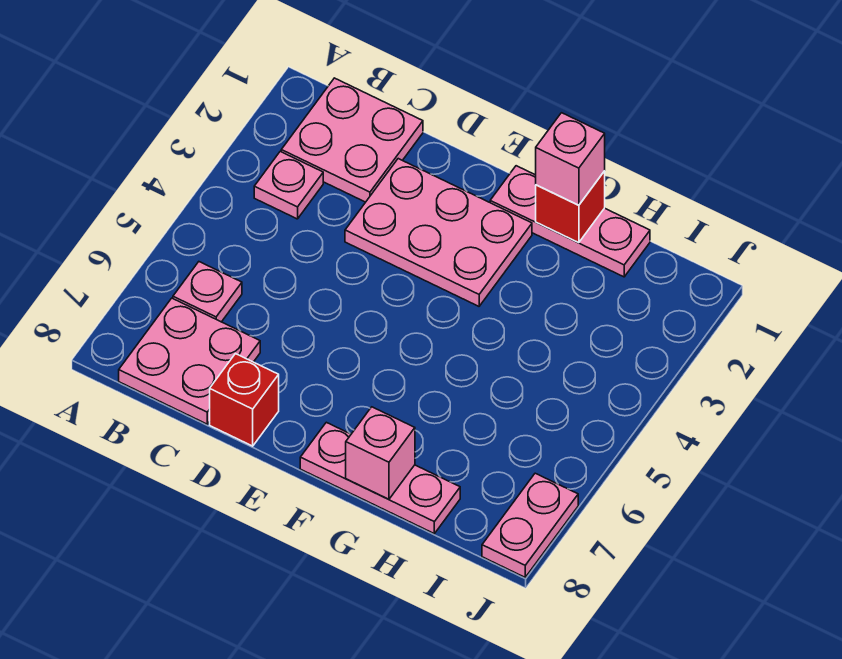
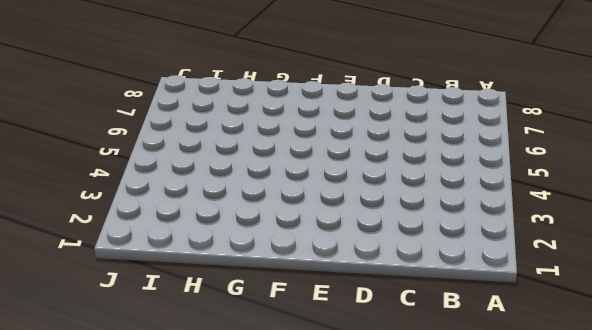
none -> pink plate B1:C2 level 1
none -> pink plate B3 level 1
none -> pink plate B6 level 1

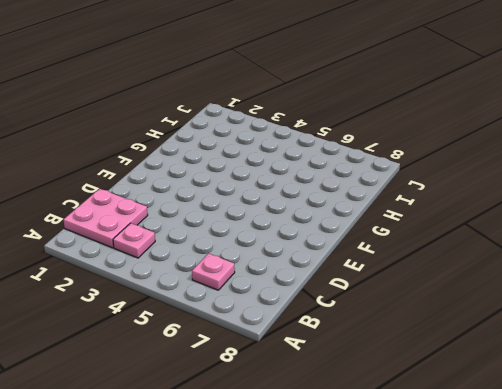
none -> pink plate B7:C8 level 1
none -> pink plate D2:F3 level 1
none -> red brick D8 level 1

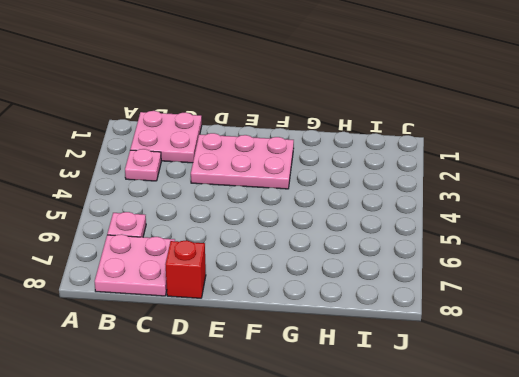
none -> pink plate F1:H1 level 1
none -> pink plate F8:H8 level 1
none -> pink plate J7:J8 level 1

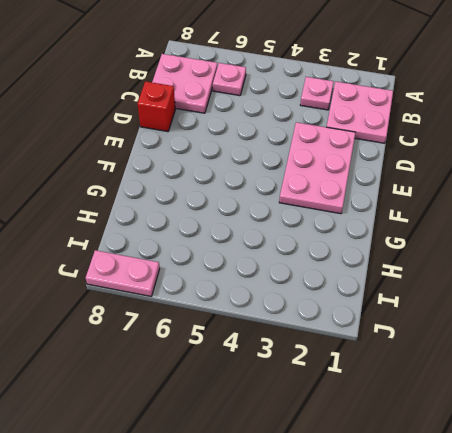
none -> pink plate F1:H1 level 1
none -> pink plate F8:H8 level 1
none -> red brick G1 level 2

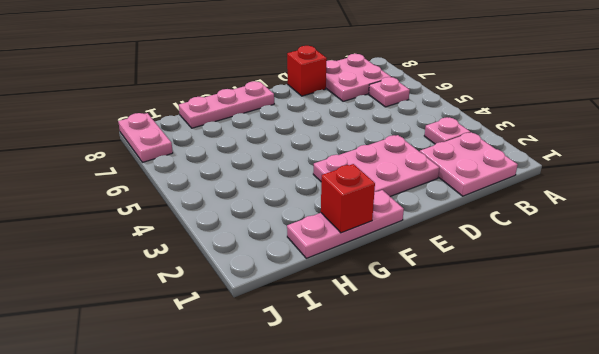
none -> pink brick G8 level 2
none -> pink brick G1 level 3

